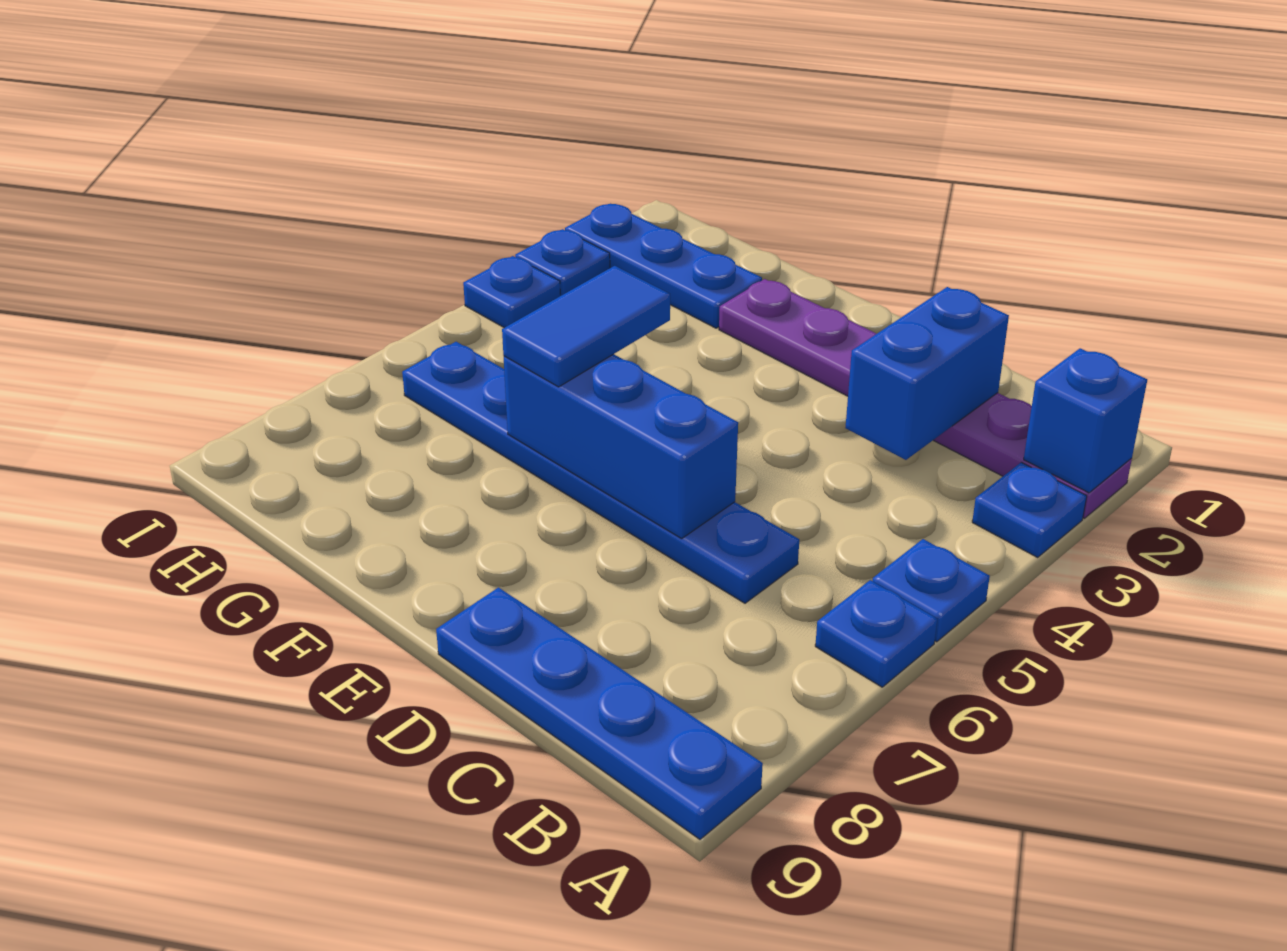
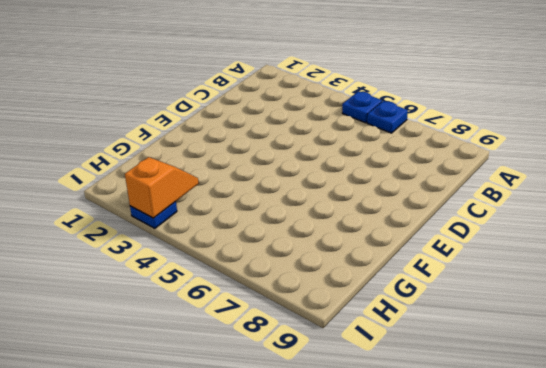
orange slope H3:I3 level 2 top I -> none
none -> purple plate A2:F2 level 1
none -> blue plate A3 level 1
none -> blue plate A9:D9 level 1

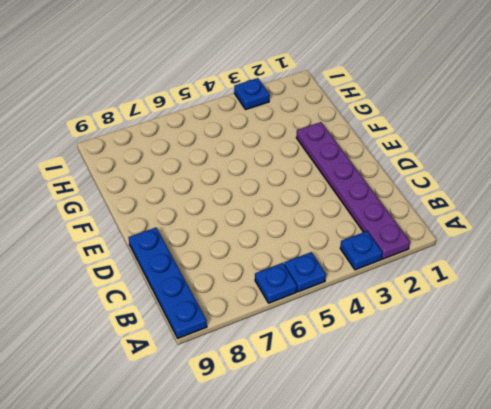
none -> blue plate C6:H6 level 1
none -> blue plate G2:I2 level 1
none -> blue plate I4 level 1

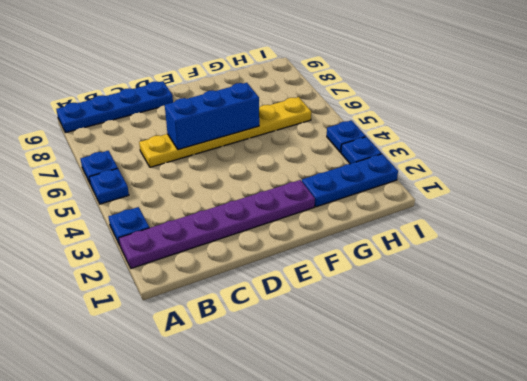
yellow plate C6:H6 level 1 -> blue plate C6:H6 level 1
none -> blue brick A2 level 2
none -> blue brick C2:C3 level 2
none -> blue tile F5:F6 level 3

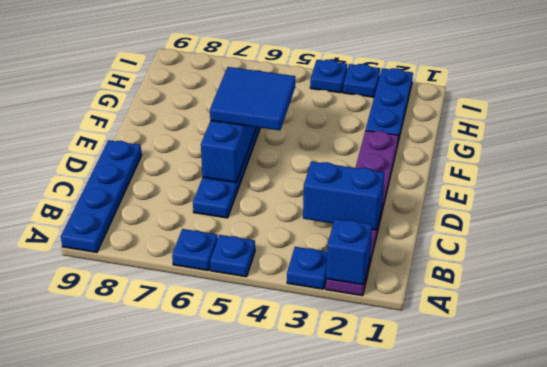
blue tile E5:F6 level 3 -> blue tile F5:F6 level 3

